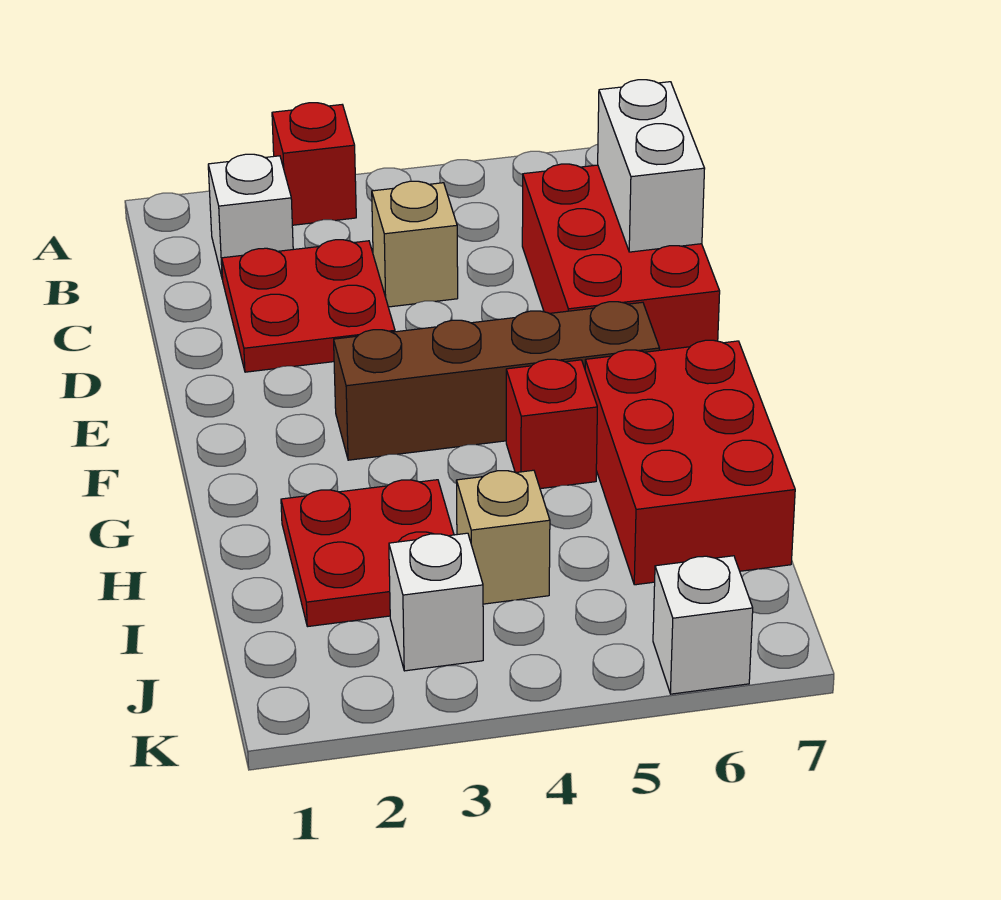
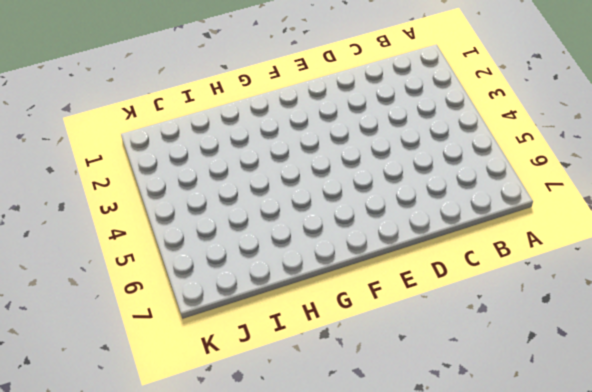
none -> red brick A3 level 1
none -> white brick B2 level 1
none -> red plate C2:D3 level 1

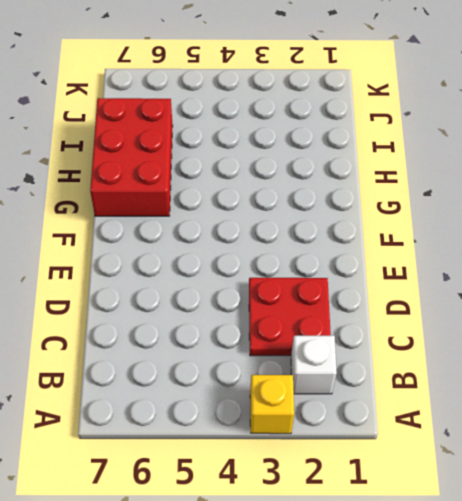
yellow brick A3 level 1 -> red brick A3 level 1
none -> tan brick C4 level 1
none -> red brick C6:E7 level 1
none -> brown brick F3:F6 level 1

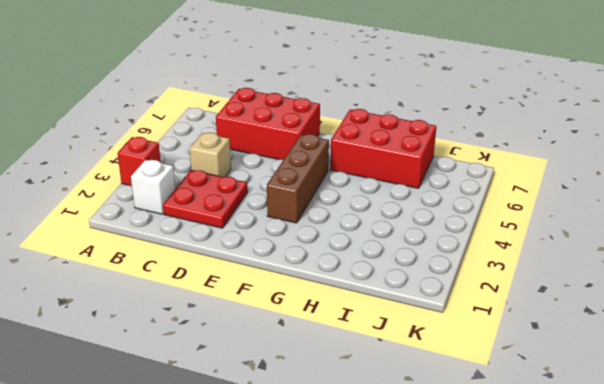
brown brick F3:F5 level 1 -> brown brick F3:F6 level 1
none -> red brick G5 level 1
none -> red plate H2:I3 level 1
none -> tan brick I4 level 1

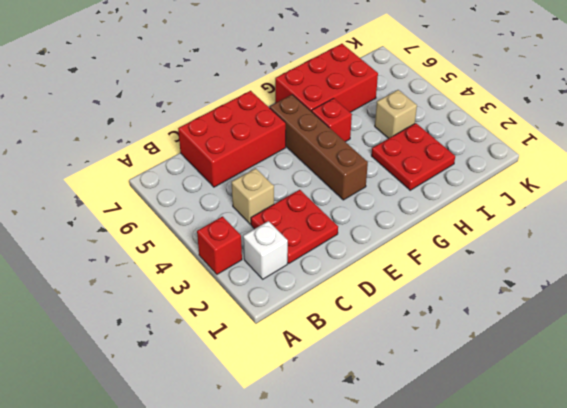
none -> white brick J3 level 1
none -> white brick K6 level 1
none -> white brick C7:D7 level 2

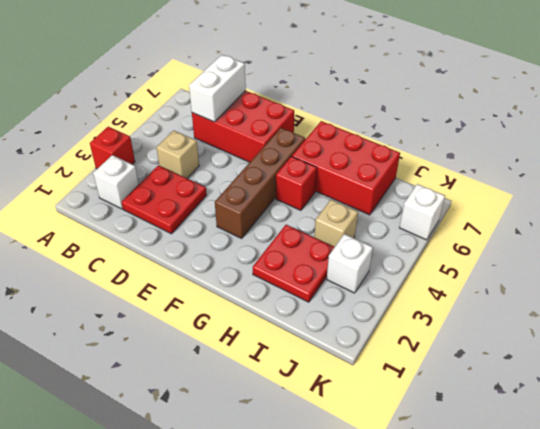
white brick C6:C7 level 2 -> white brick C7:D7 level 2

